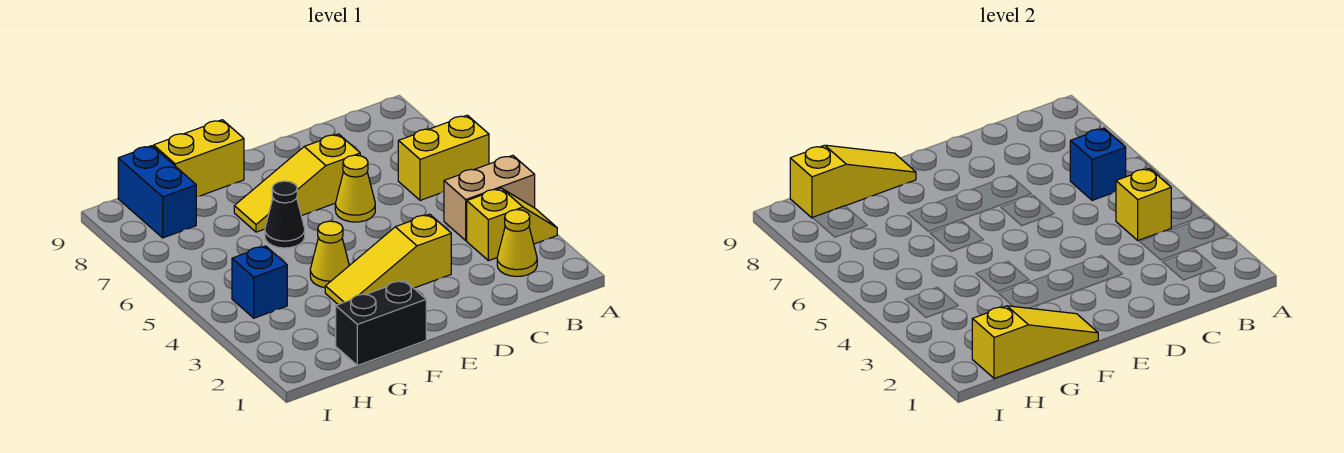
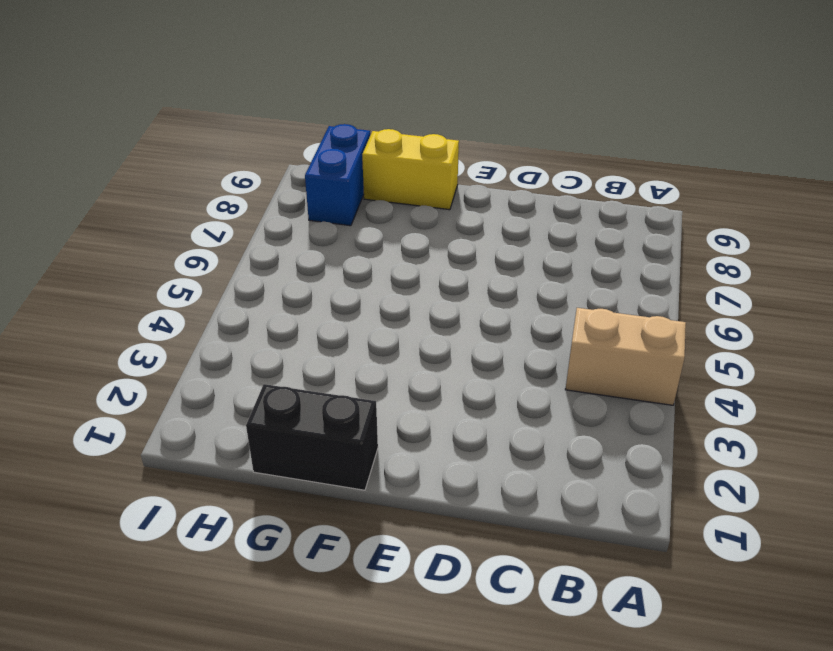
none -> yellow slope A3:B3 level 1 top B
none -> yellow brick A6:B6 level 1
none -> yellow cone B2 level 1

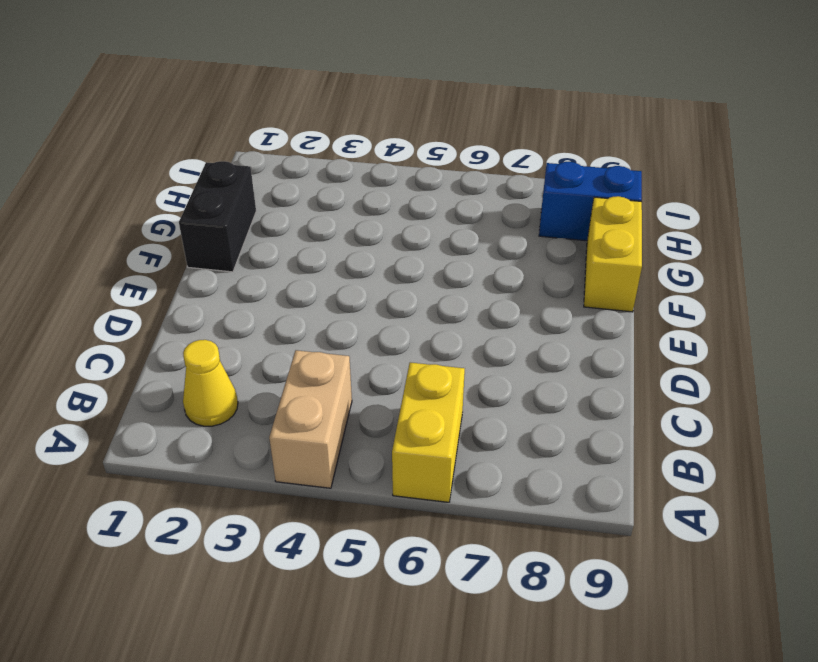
none -> yellow slope A3:B3 level 1 top B
none -> yellow slope D3:F3 level 1 top D
none -> yellow cone D6 level 1

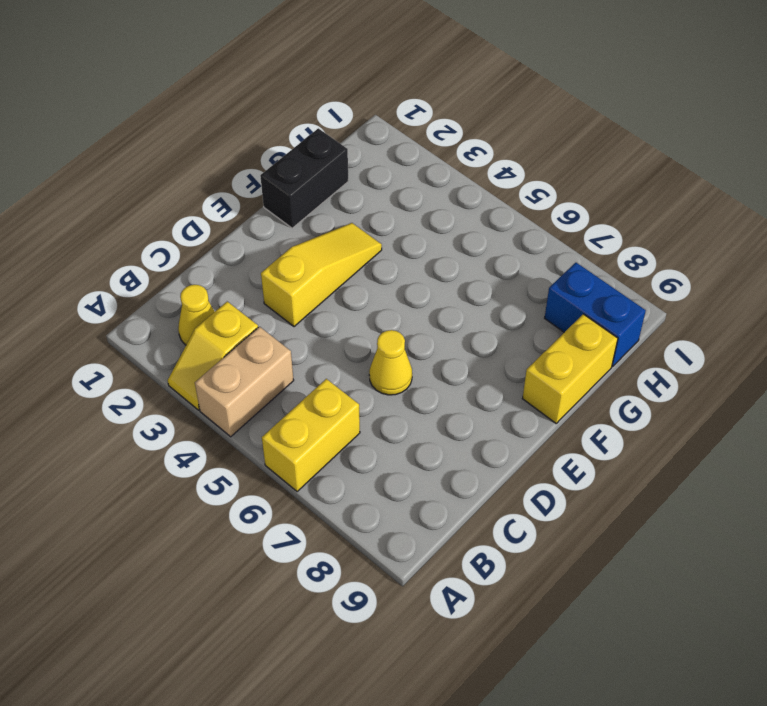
none -> yellow slope D7:F7 level 1 top D
none -> yellow cone F4 level 1
none -> black cone F6 level 1

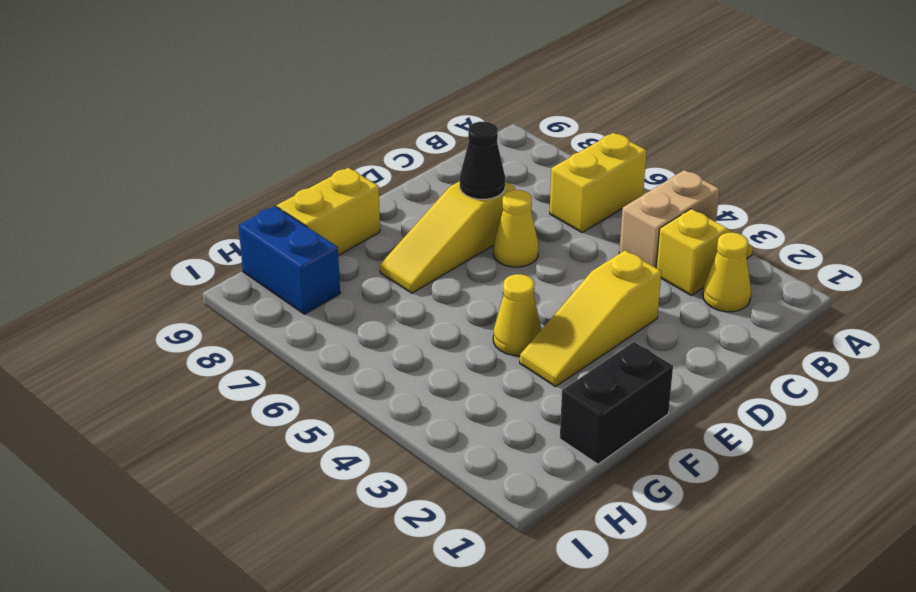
black cone D7 level 2 -> black cone F6 level 1
none -> blue brick H4 level 1
none -> yellow brick B4 level 2
none -> blue brick B6 level 2

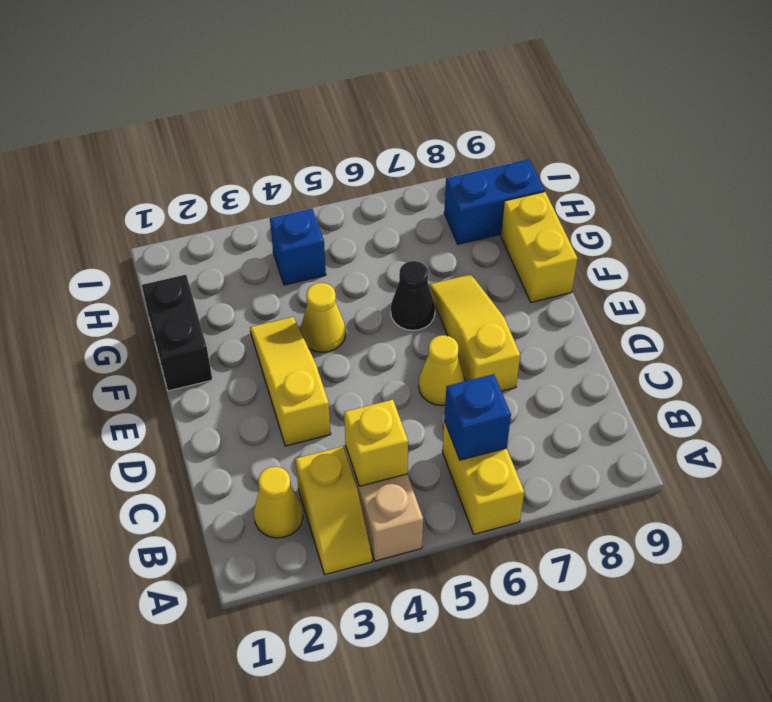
none -> yellow slope F1:H1 level 2 top H
none -> yellow slope F9:H9 level 2 top H

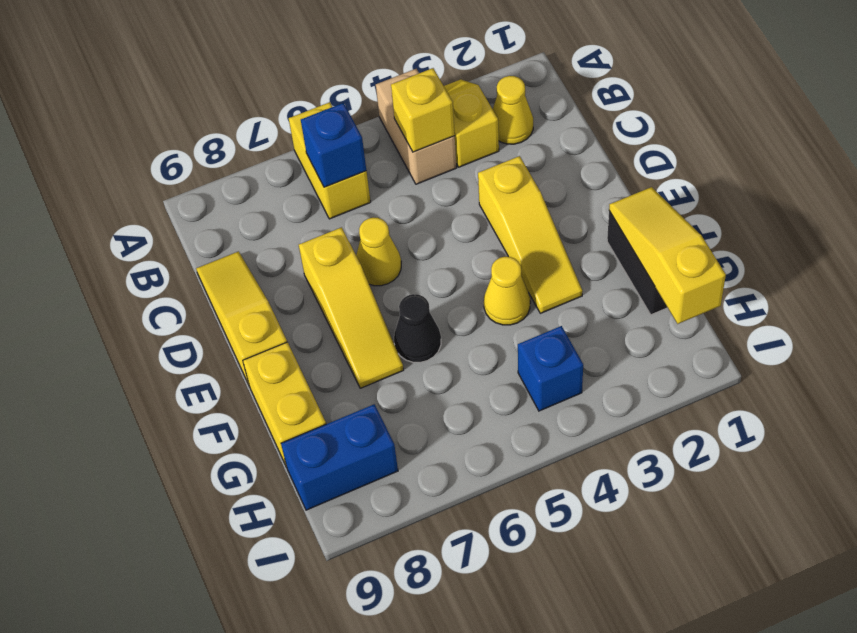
yellow slope C9:E9 level 1 top E -> yellow slope F9:H9 level 2 top H

